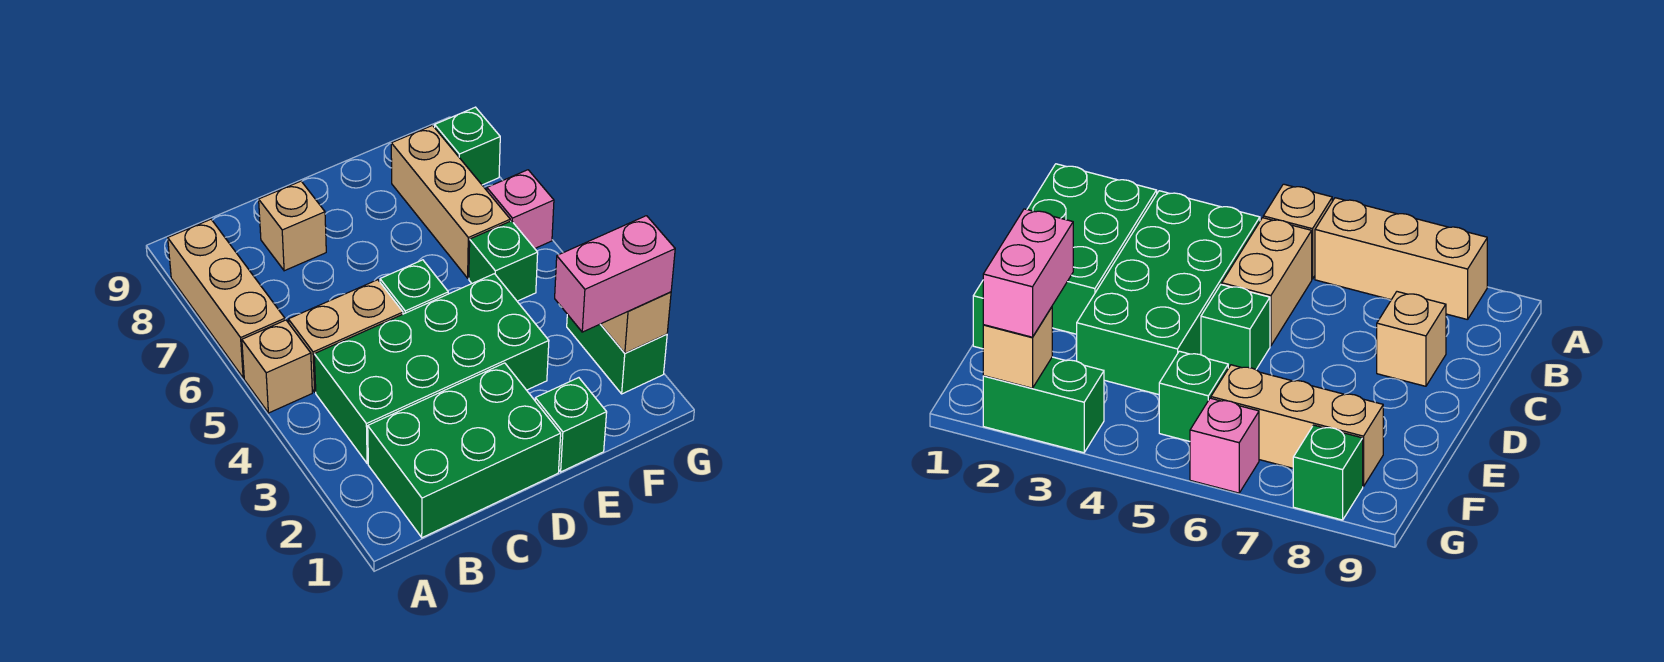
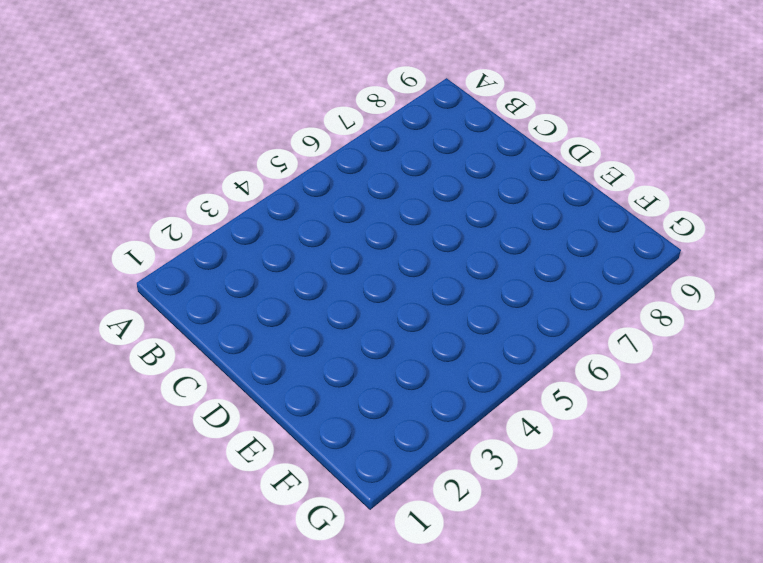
none -> tan brick A5 level 1
none -> tan brick A6:A8 level 1
none -> green brick B1:D2 level 1

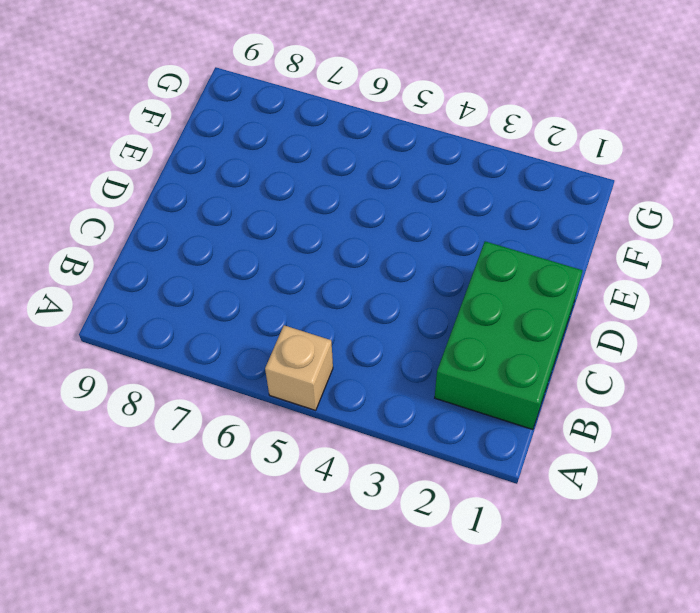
none -> tan brick A6:A8 level 1
none -> green brick B3:E4 level 1
none -> tan brick B5:C5 level 1

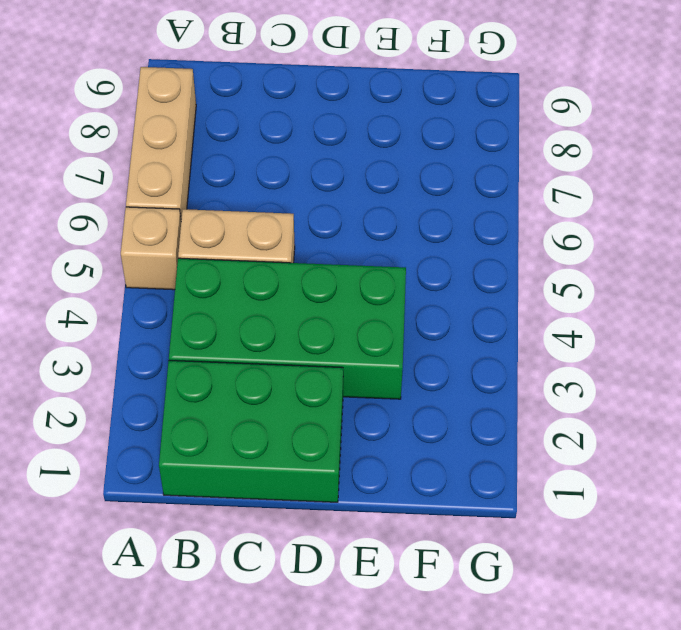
none -> tan brick C8 level 1
none -> green brick D5 level 1
none -> green brick E1 level 1

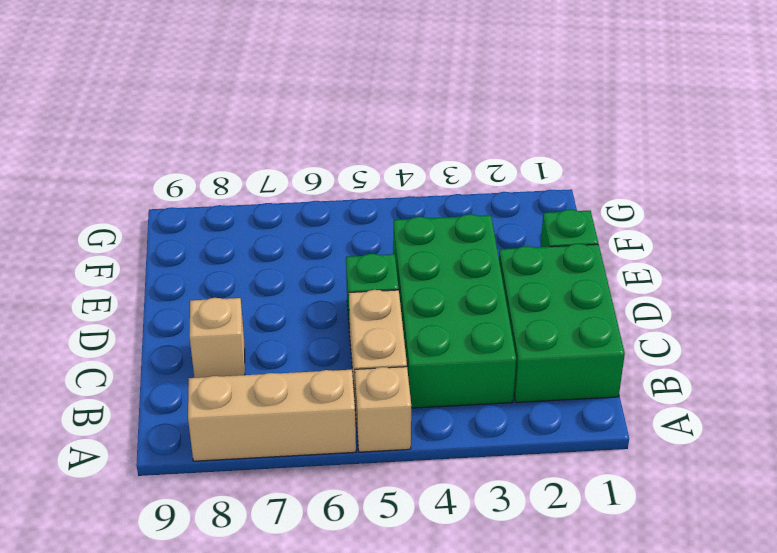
none -> green brick F5 level 1
none -> tan brick F6:F8 level 1
none -> green brick G2:G3 level 1

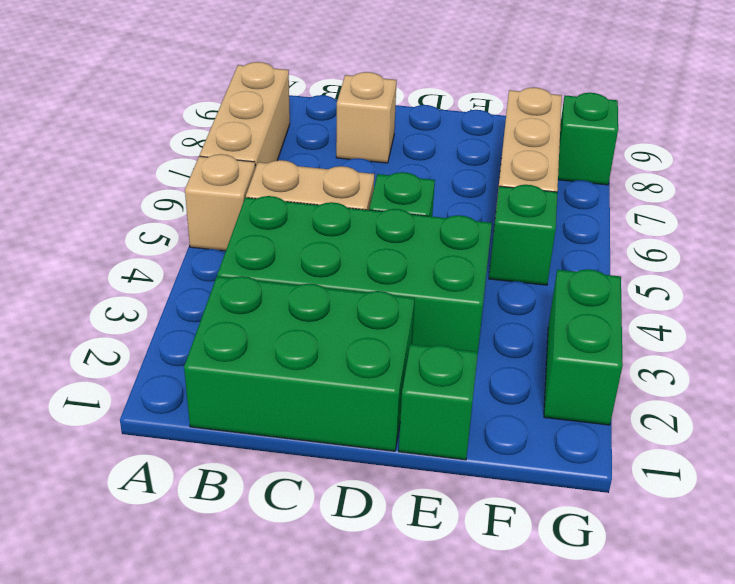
none -> pink brick G6 level 1
none -> tan brick G2 level 2
none -> pink brick F2:G2 level 3

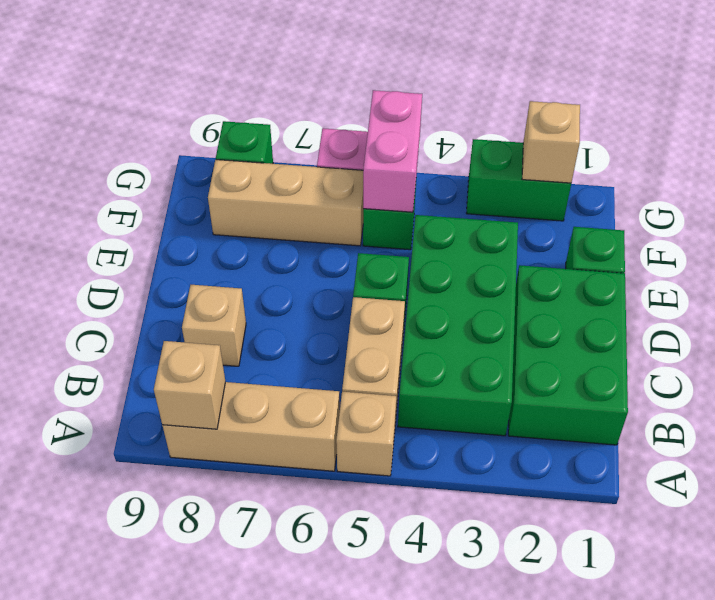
tan brick A8 level 2 -> none
pink brick F5:G5 level 2 -> pink brick F2:G2 level 3

